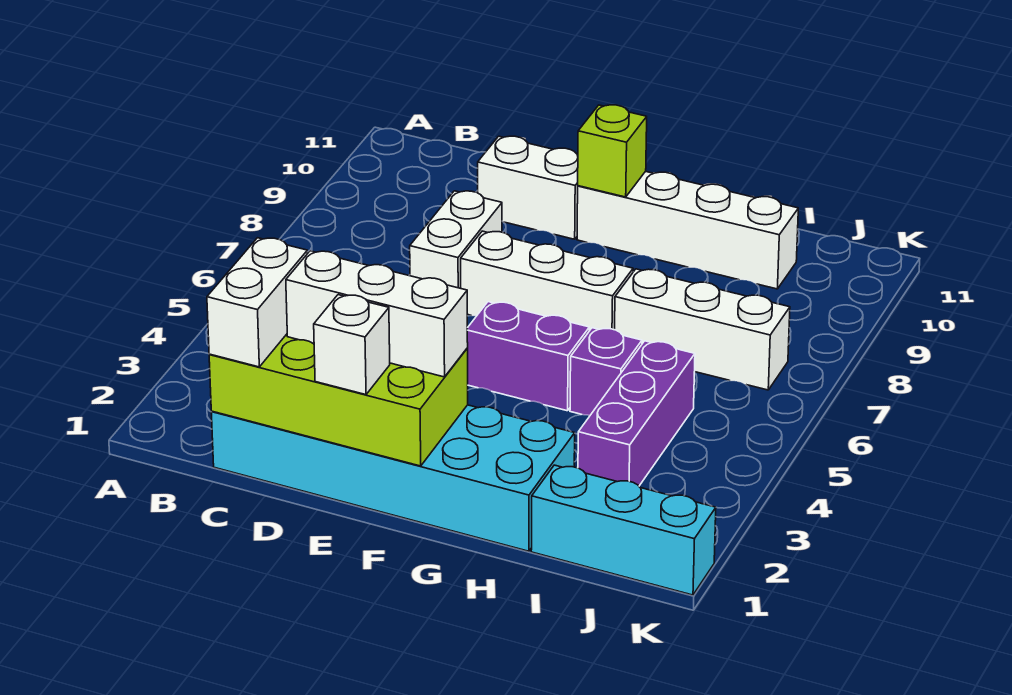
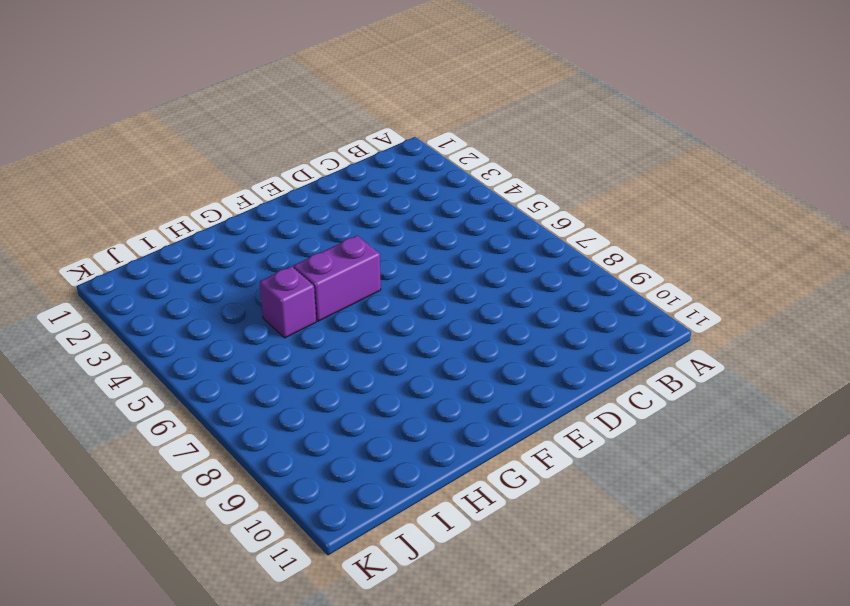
none -> cyan brick C1:H2 level 1
none -> white brick D7:D8 level 1
none -> white brick D10:E10 level 1

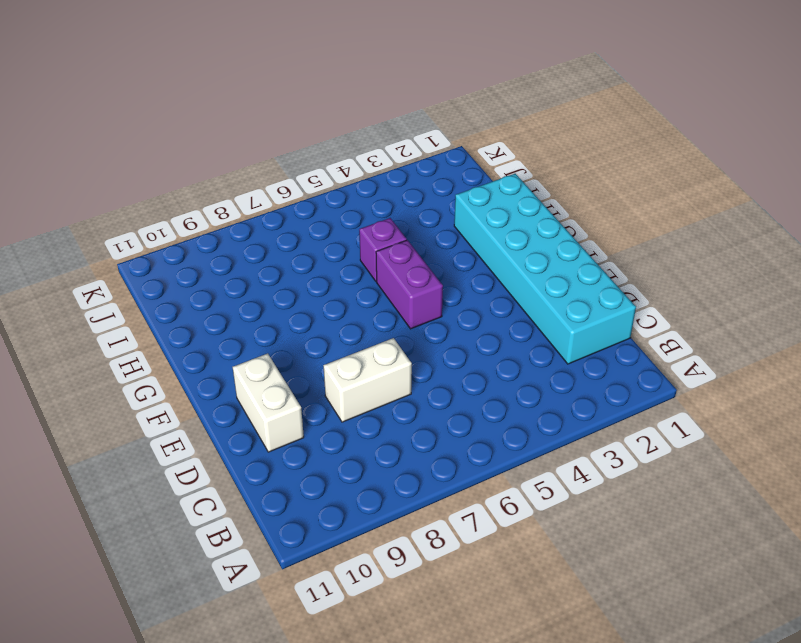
none -> white brick E7:G7 level 1
none -> white brick F10:I10 level 1
none -> white brick H7:J7 level 1

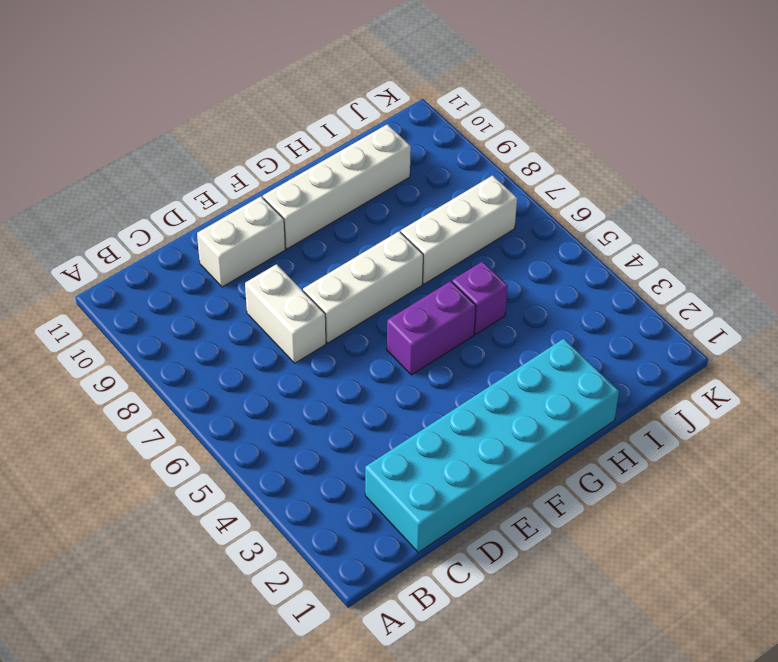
none -> cyan brick I1:K1 level 1
none -> purple brick I3:I5 level 1
none -> lime brick C1:F2 level 2

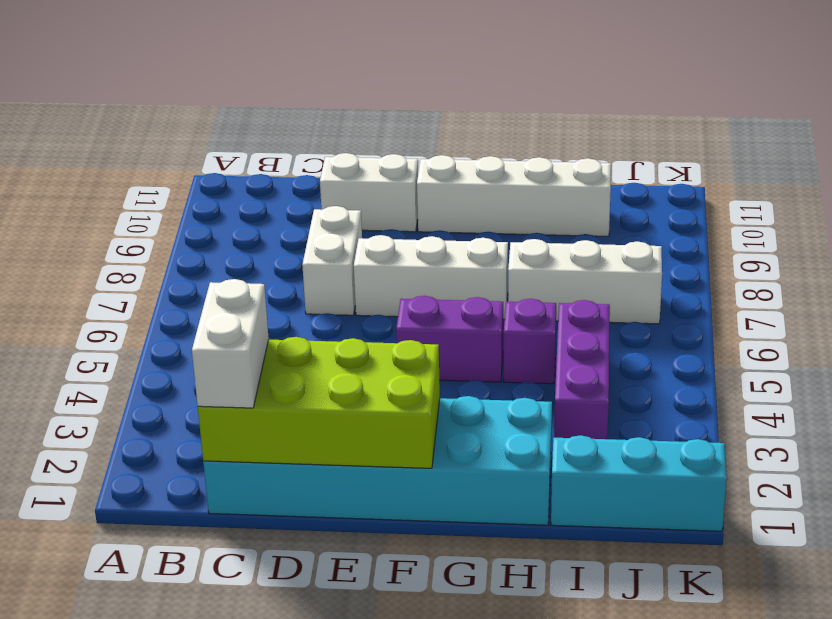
none -> lime brick F10 level 2
none -> white brick D2:F2 level 3
none -> white brick E1 level 3

